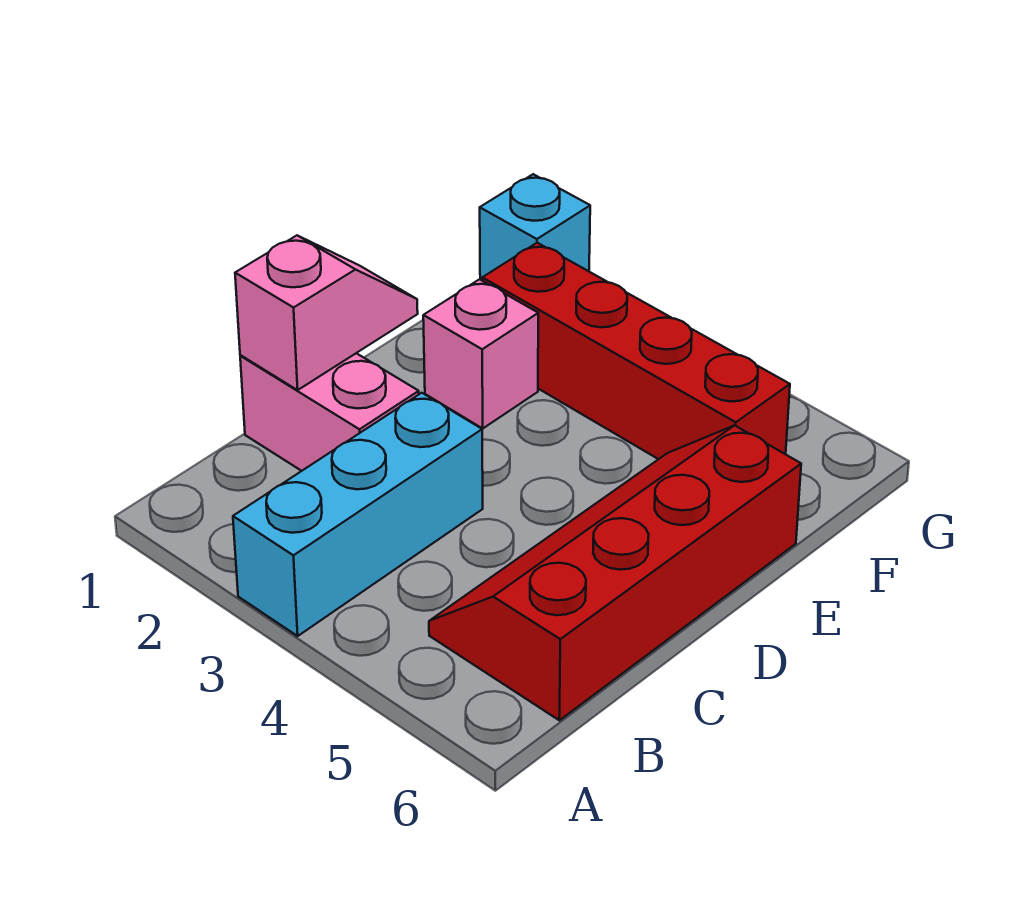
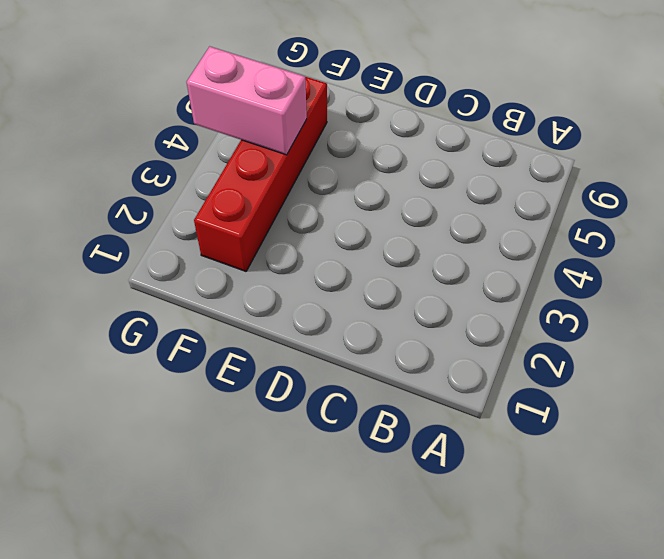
pink brick F4:G4 level 2 -> pink brick C1:C2 level 1
none -> cyan brick A3:C3 level 1
none -> red slope B5:E6 level 1 top 6

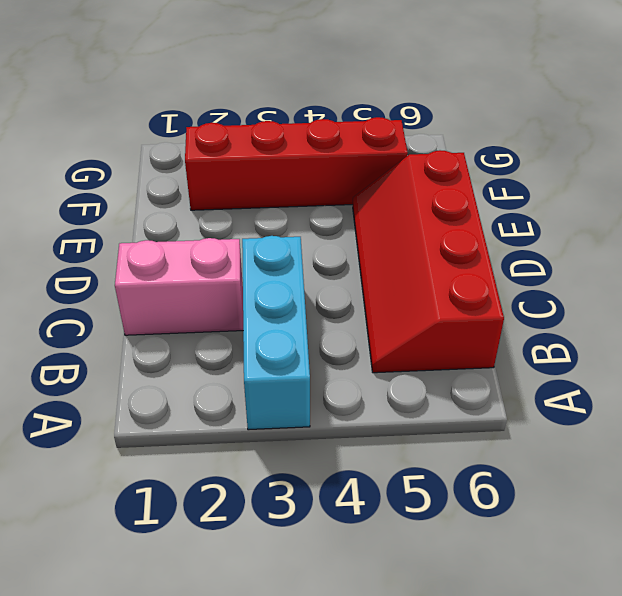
none -> pink brick E2 level 1
none -> cyan brick G1 level 1

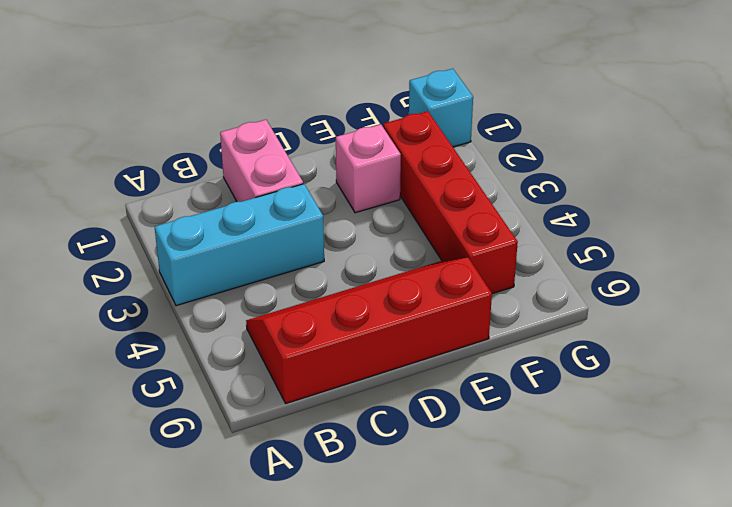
none -> pink slope C1:D1 level 2 top C

